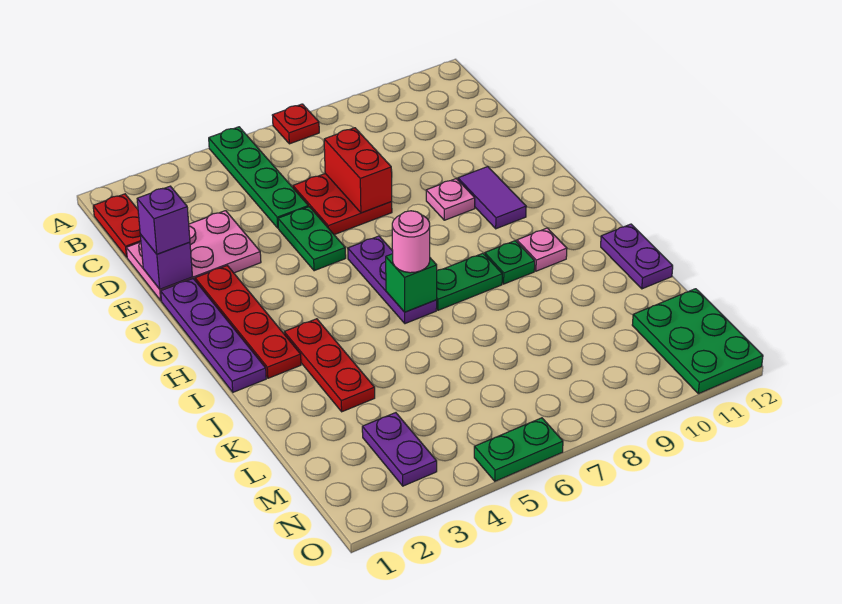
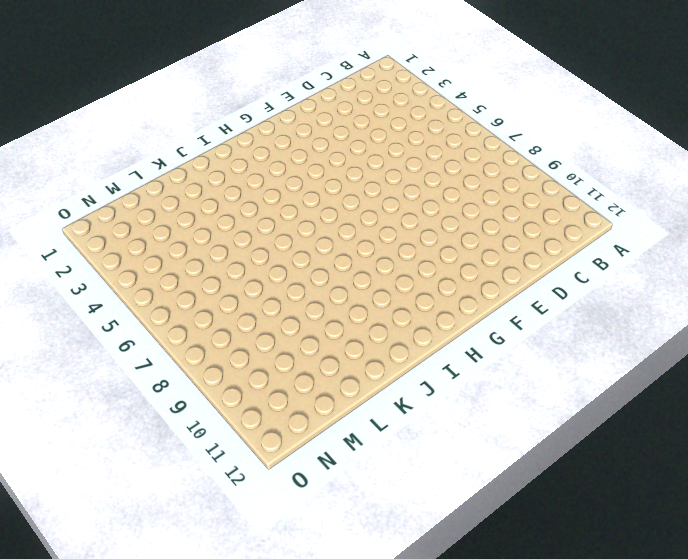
none -> green plate A5:D5 level 1
none -> red plate A7 level 1
none -> red plate B1:C1 level 1

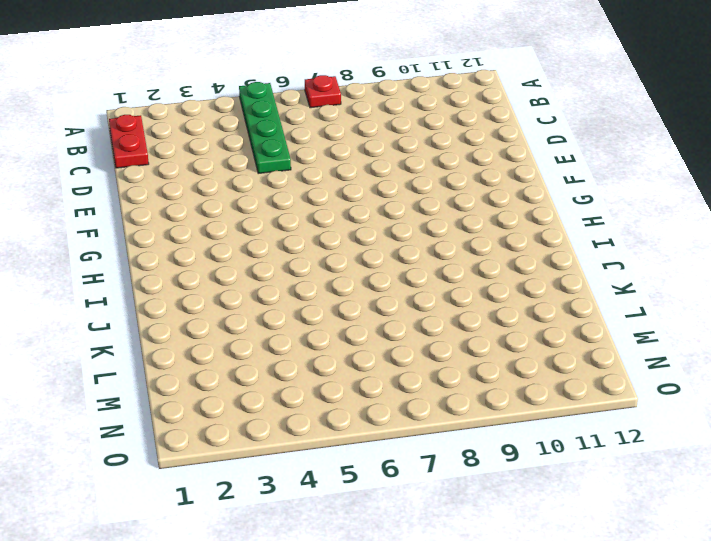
none -> pink plate D1:E3 level 1
none -> red plate D6:E7 level 1
none -> green plate E5:F5 level 1

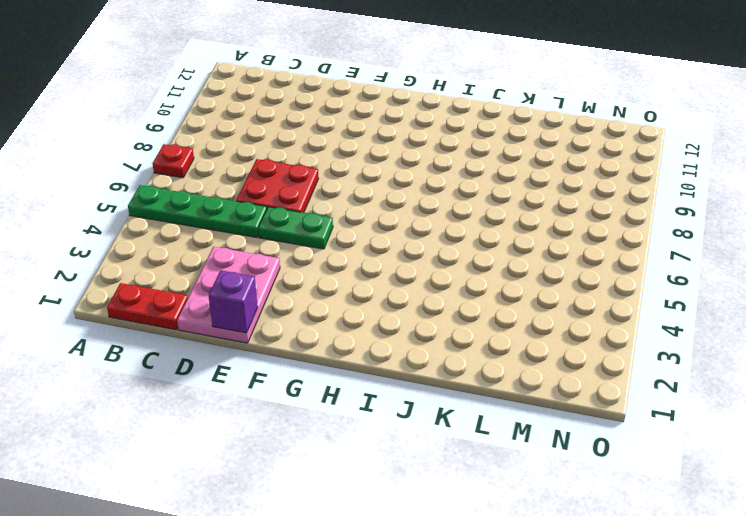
none -> purple plate F1:I1 level 1
none -> red plate F2:I2 level 1
none -> pink plate F9 level 1

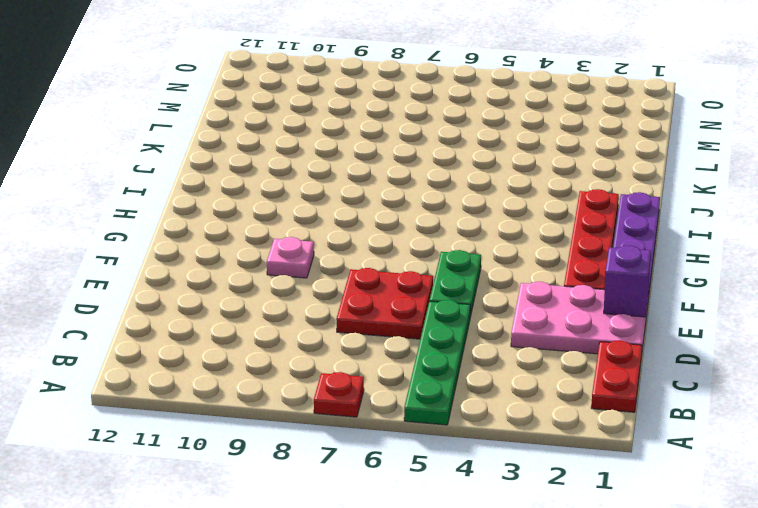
none -> purple tile F10:G10 level 1
none -> purple plate G6:I6 level 1
none -> red plate I3:K3 level 1

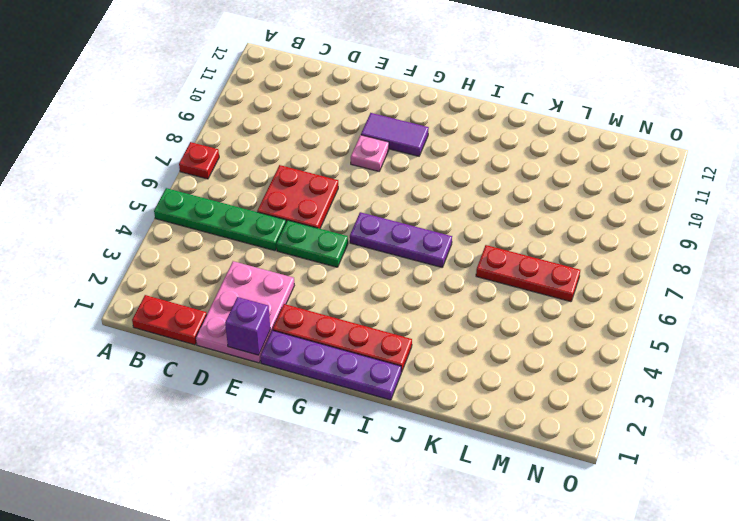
red plate K6:M6 level 1 -> red plate I3:K3 level 1
none -> green plate I7:I8 level 1
none -> green plate I9 level 1
none -> pink plate I10 level 1

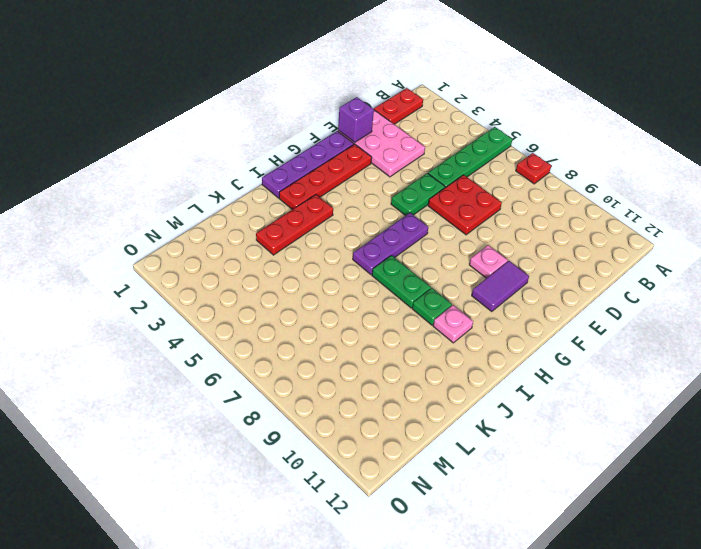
none -> purple plate J12:K12 level 1
none -> purple plate M3:N3 level 1
none -> green plate M11:O12 level 1

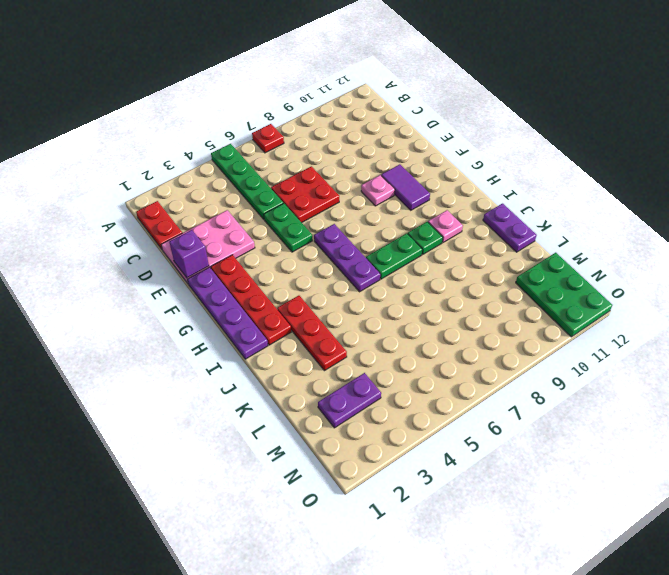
purple plate M2:M3 level 1 -> purple plate M3:N3 level 1
none -> green plate O5:O6 level 1
none -> red brick D7:E7 level 2
none -> green brick I6 level 2

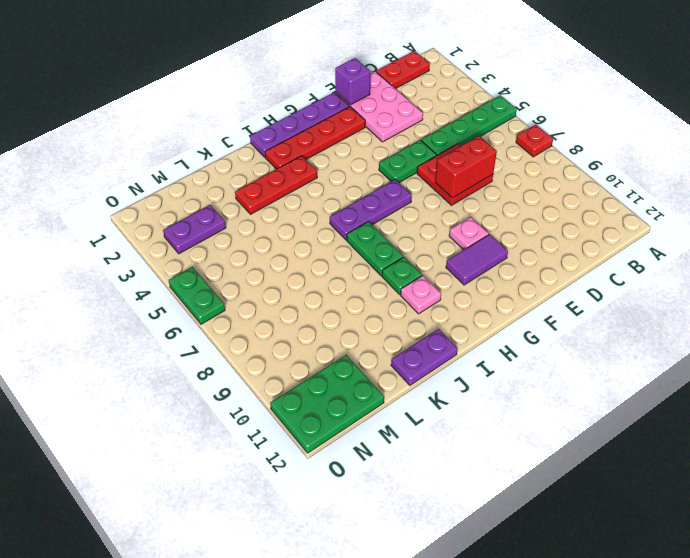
none -> green brick I6 level 2
none -> purple brick E1 level 3
none -> pink round brick I6 level 3

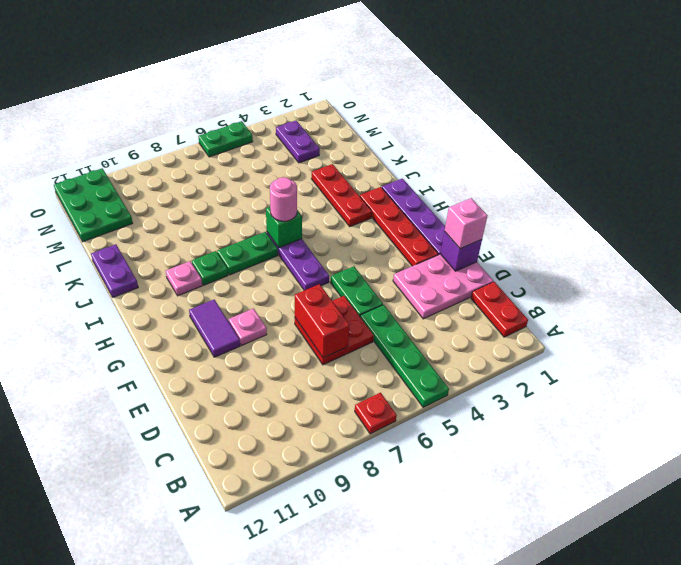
pink brick E1 level 3 -> purple brick E1 level 3

